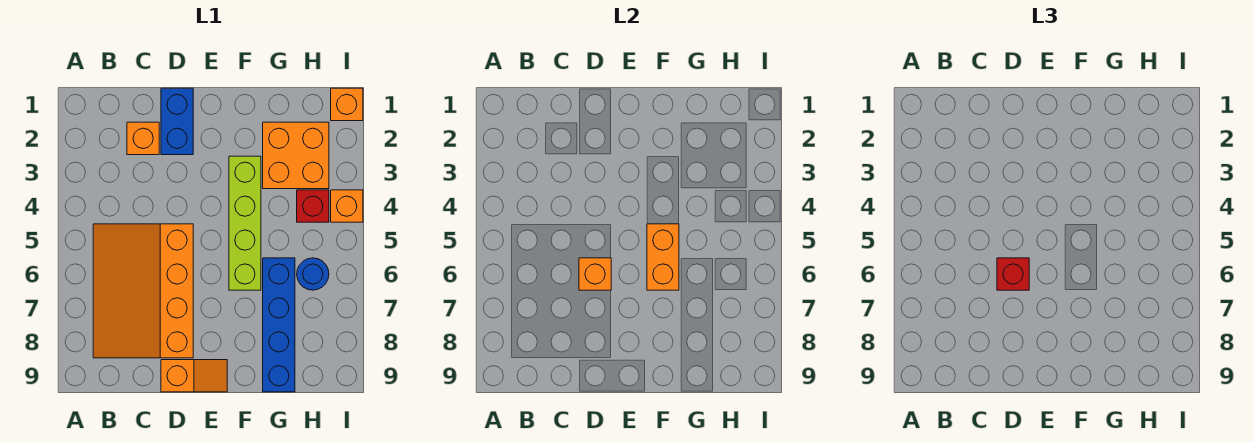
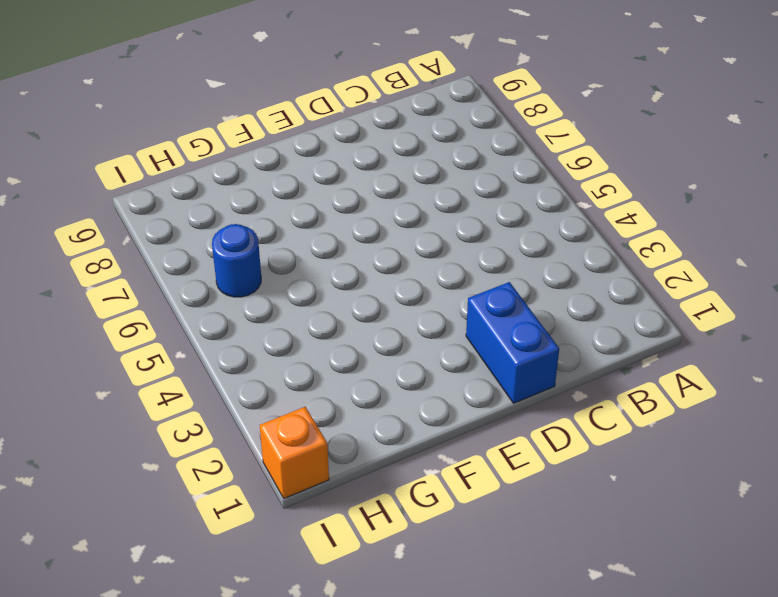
none -> orange slope B5:D8 level 1 top D
none -> orange brick C2 level 1
none -> orange slope D9:E9 level 1 top D

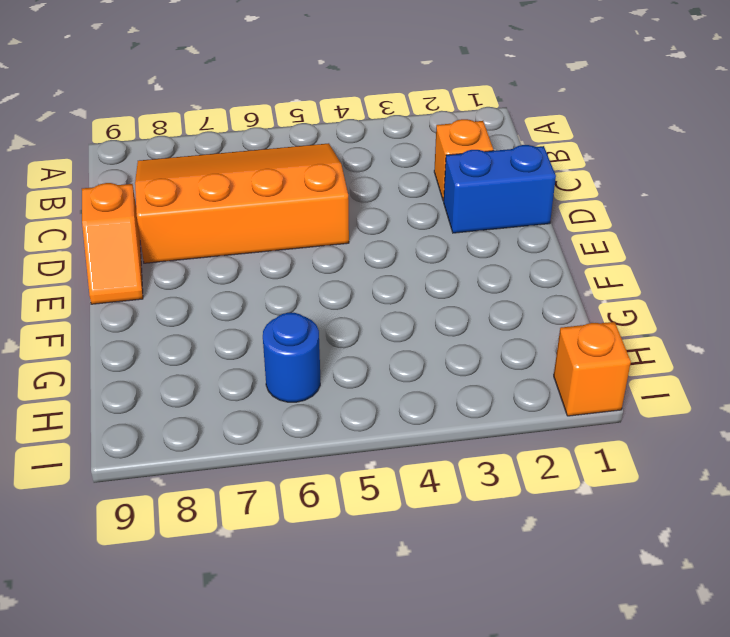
none -> lime brick F3:F6 level 1
none -> orange brick G2:H3 level 1
none -> blue brick G6:G9 level 1

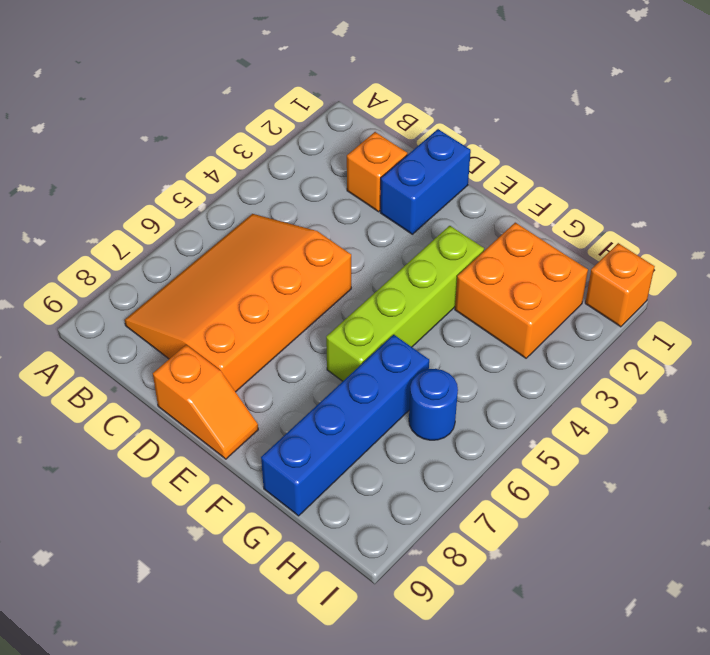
none -> red brick H4 level 1
none -> orange brick I4 level 1
none -> orange brick D6 level 2

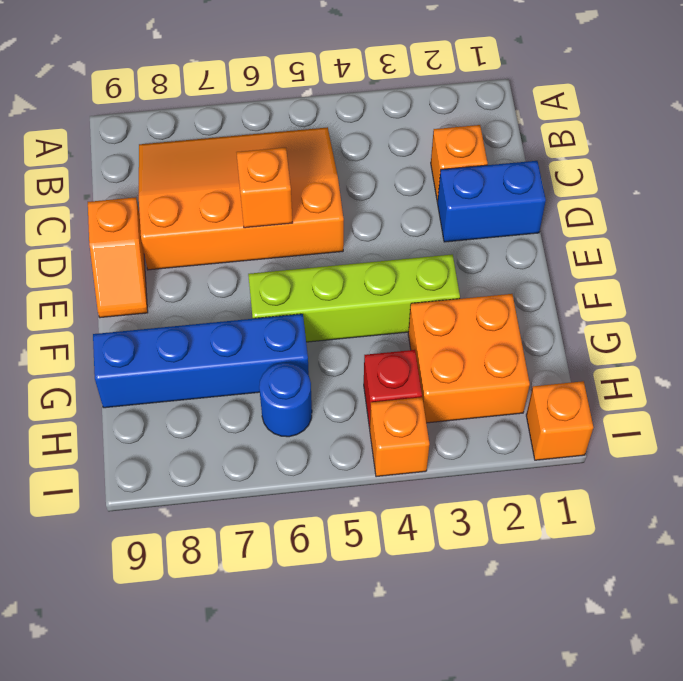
none -> orange brick F5:F6 level 2
none -> red brick D6 level 3

